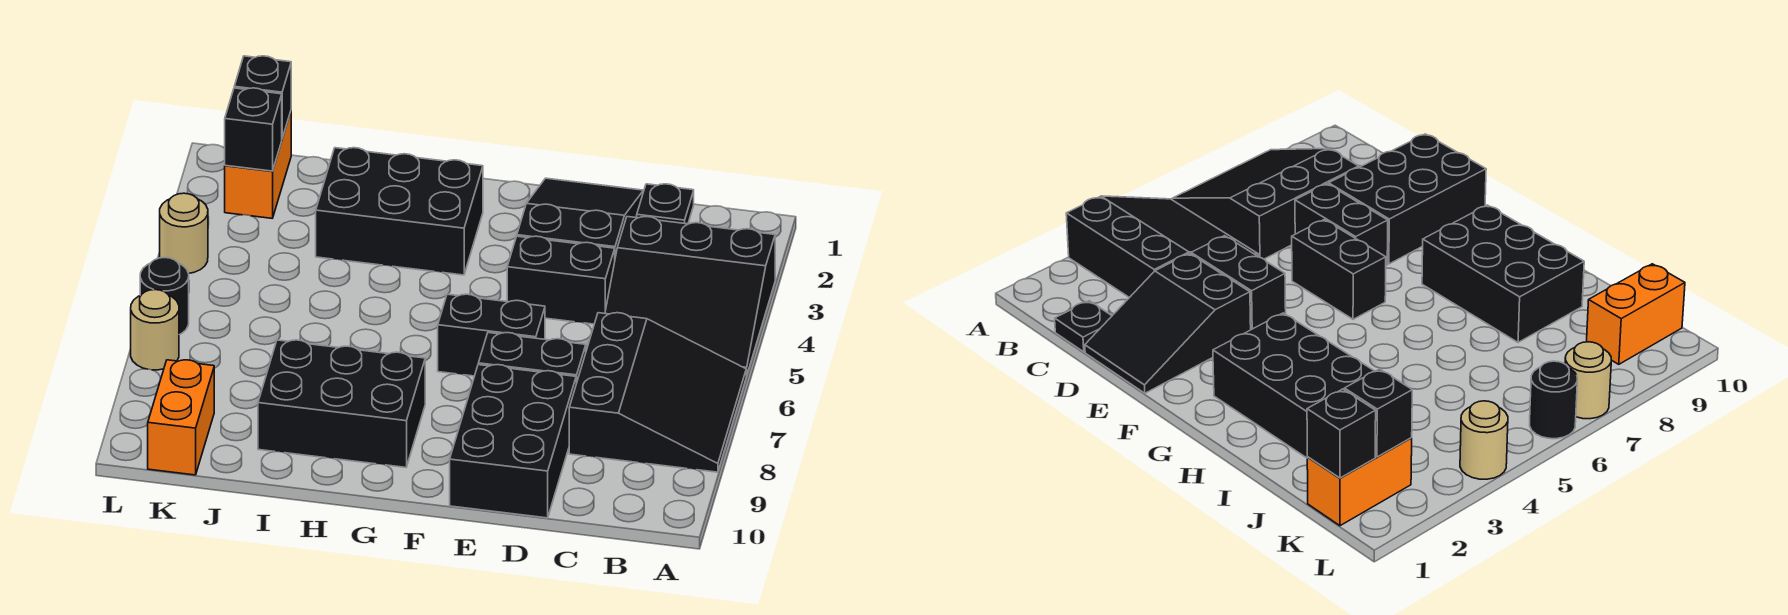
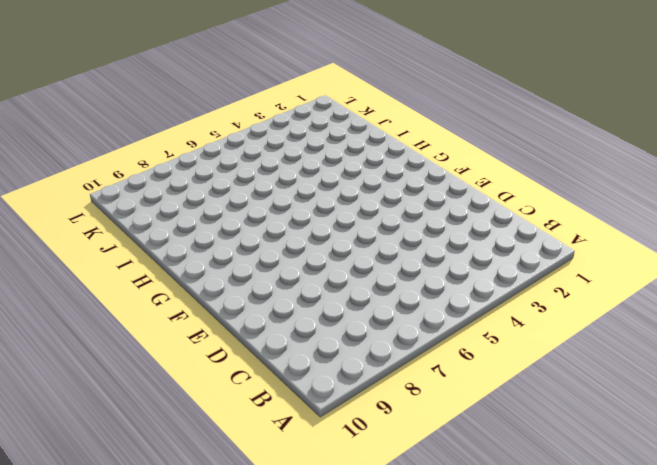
none -> black slope A3:C5 level 1 top 3
none -> black slope A6:C8 level 1 top C
none -> black plate C1 level 1

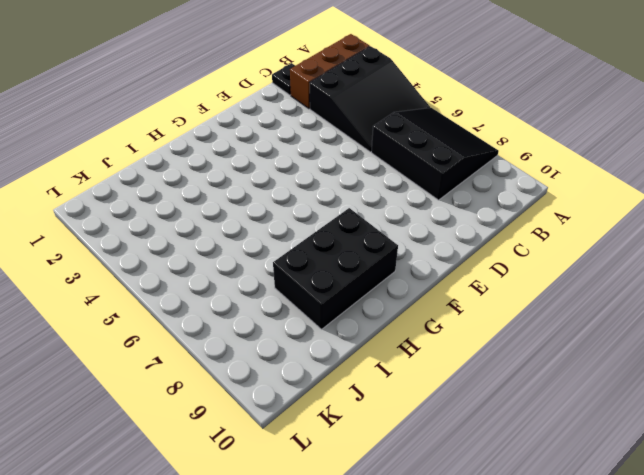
brown brick A2:C2 level 1 -> none
none -> black slope D1:E3 level 1 top 3
none -> black brick D4:E4 level 1
none -> black brick D7:E7 level 1

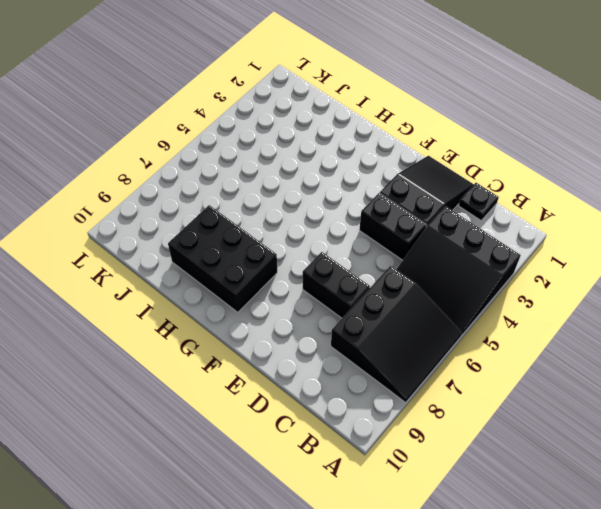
none -> black brick D8:E10 level 1
none -> black brick E6:F6 level 1
none -> black brick G2:I3 level 1

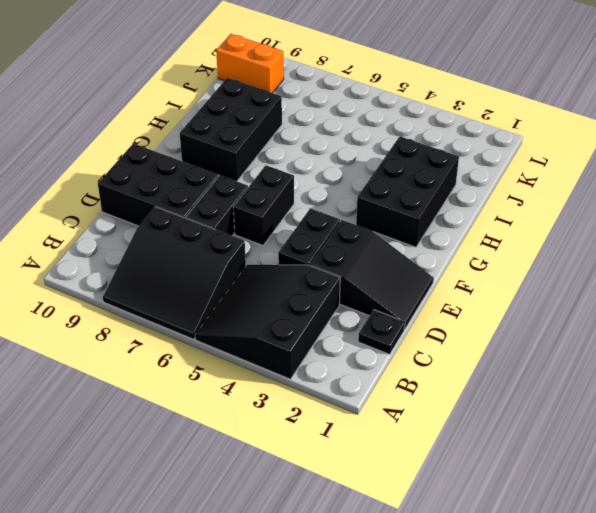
none -> orange brick K1:K2 level 1
none -> tan round brick L4 level 1
none -> black round brick L6 level 1

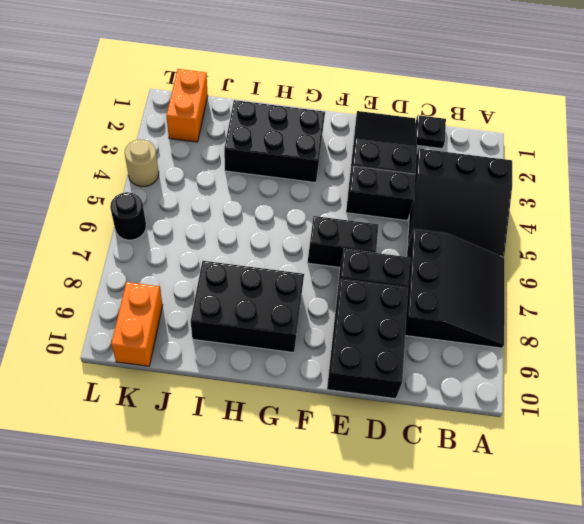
none -> tan round brick L7 level 1
none -> black brick K1 level 2
none -> black brick K2 level 2

